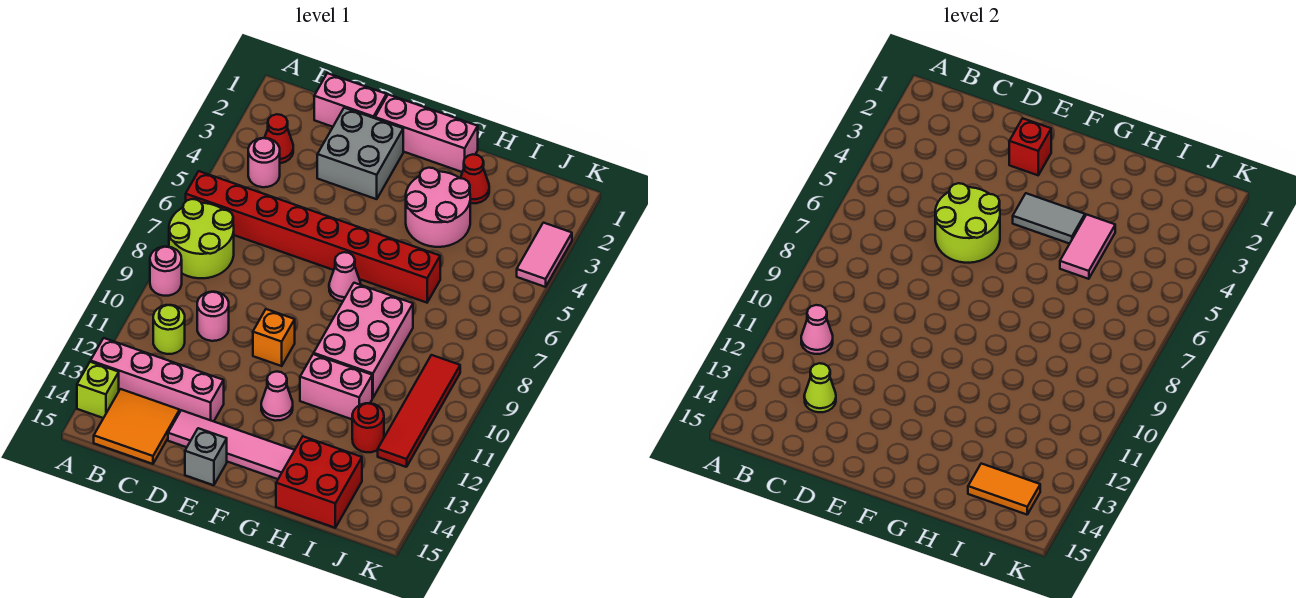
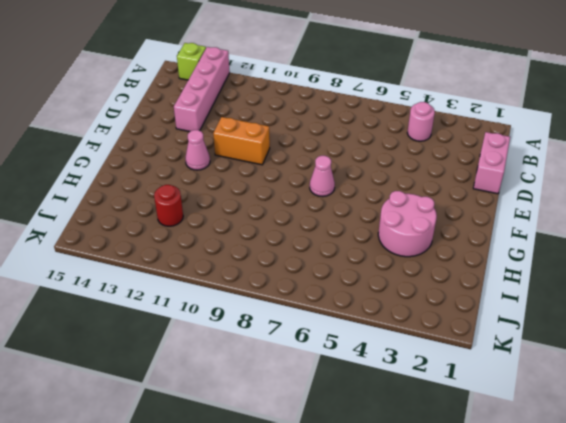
orange brick E10:E11 level 1 -> orange brick E10 level 1
none -> red brick A6:H6 level 1
none -> lime round brick A7:B8 level 1
none -> pink round brick A9 level 1
none -> red cone B3 level 1

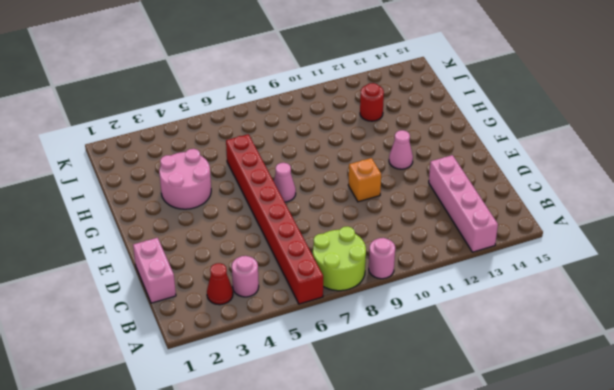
none -> lime brick A14 level 1
none -> lime round brick B11 level 1
none -> orange tile B14:C15 level 1
none -> pink round brick C10 level 1

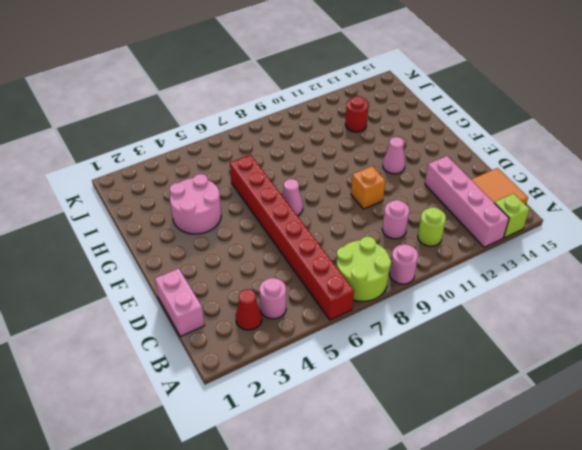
none -> grey brick D2:E3 level 1
none -> pink tile D14:G14 level 1
none -> pink brick E1:G1 level 1
none -> grey brick E15 level 1

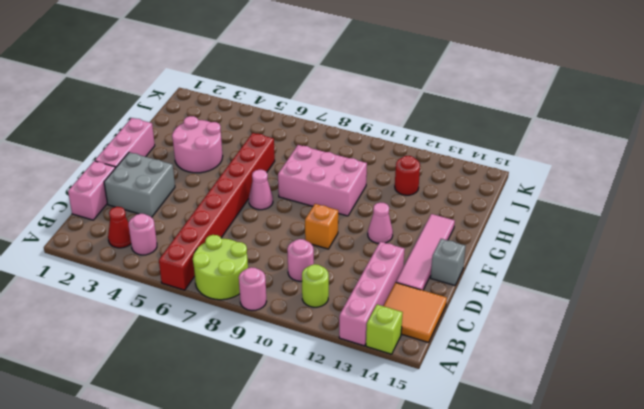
none -> pink brick G11:H11 level 1
none -> red cone H2 level 1
none -> red brick H14:I15 level 1
none -> red tile J9:J12 level 1

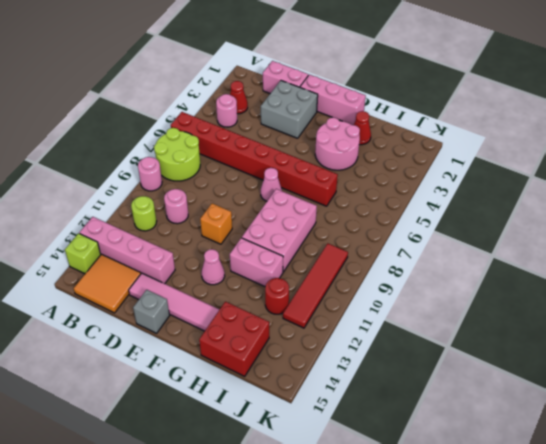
none -> pink tile K3:K4 level 1
none -> pink cone B11 level 2
none -> lime cone C13 level 2
none -> lime round brick D5:E6 level 2

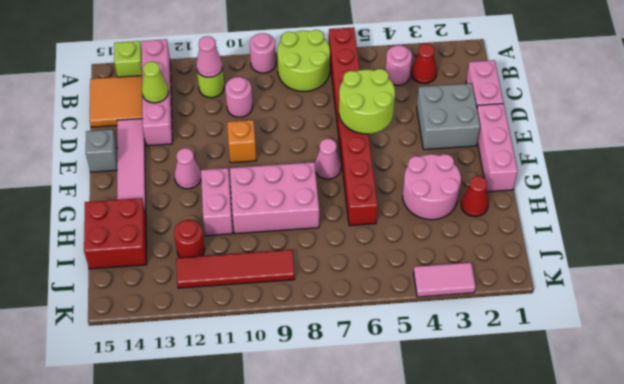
none -> red brick E2 level 2
none -> grey tile F4:G4 level 2
none -> pink tile H4:H5 level 2
none -> orange tile I14:J14 level 2

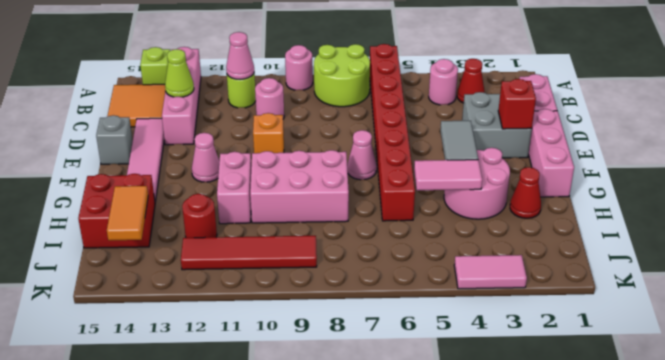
none -> lime round brick D5:E6 level 2

